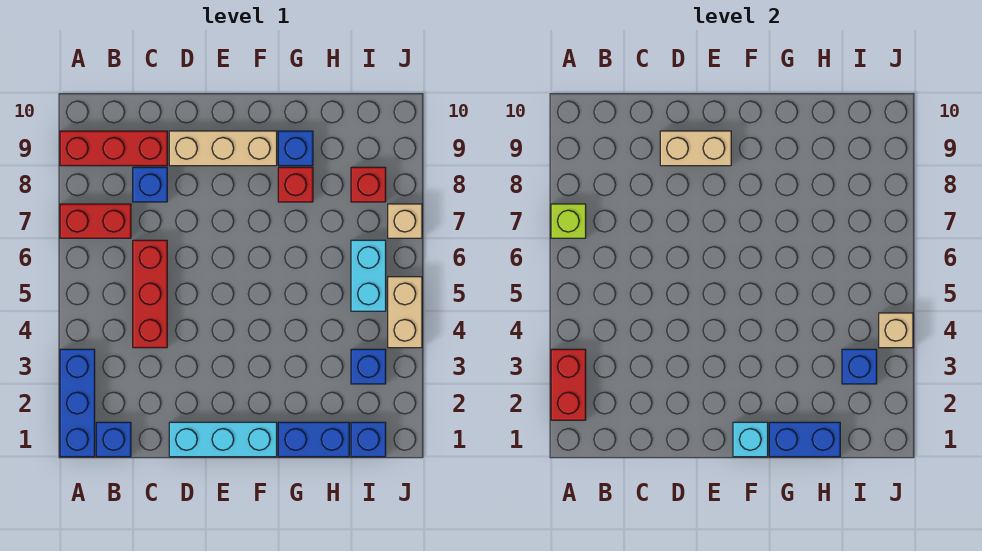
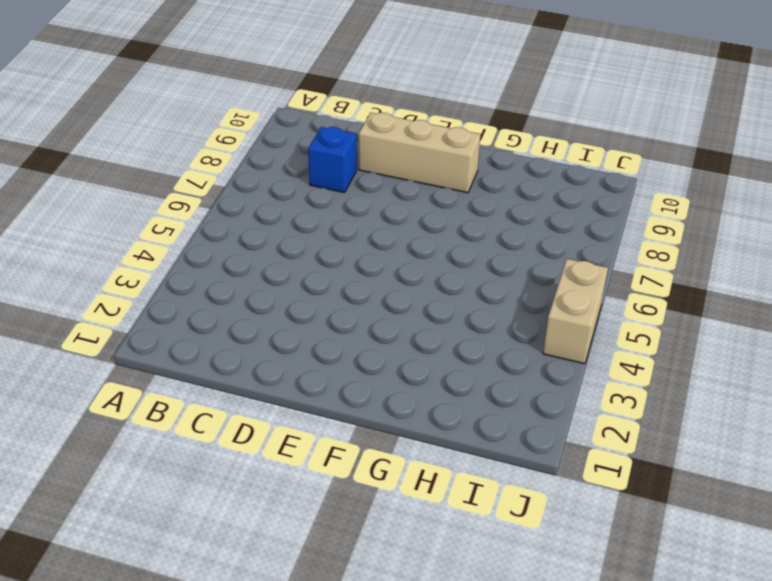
none -> blue brick A1:A3 level 1
none -> red brick A7:B7 level 1
none -> red brick A9:C9 level 1

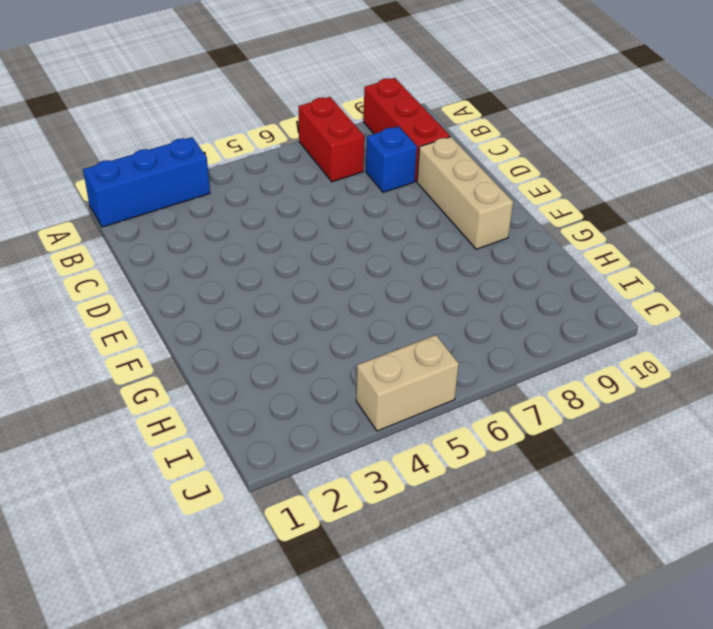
none -> blue brick B1 level 1
none -> red brick C4:C6 level 1
none -> cyan brick D1:F1 level 1

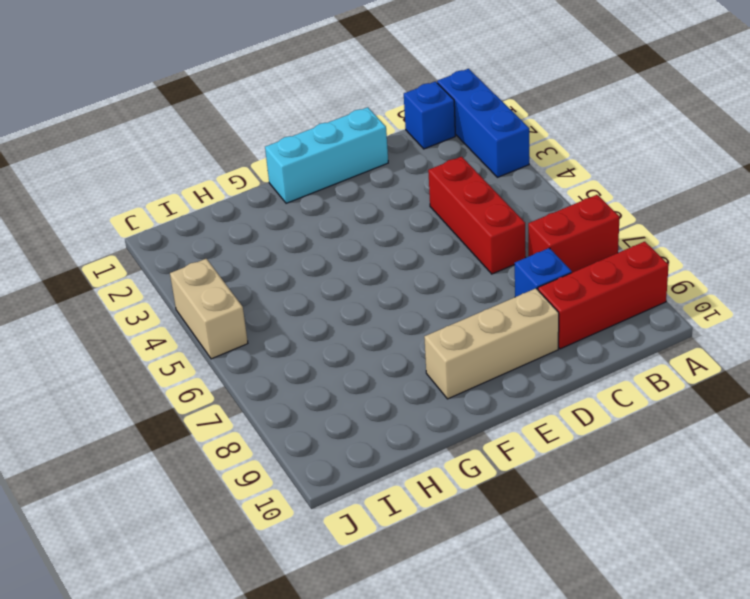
none -> blue brick G1:H1 level 1
none -> red brick G8 level 1
none -> blue brick G9 level 1

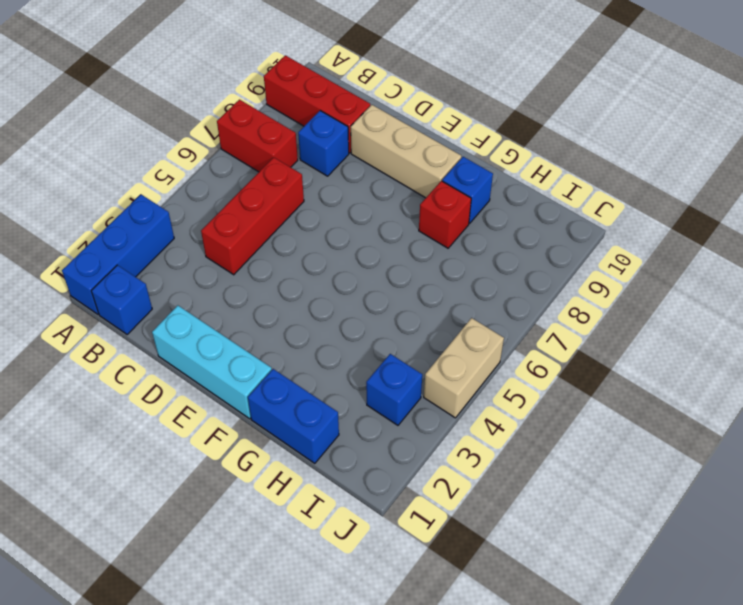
none -> blue brick I1 level 1
none -> cyan brick I5:I6 level 1
none -> red brick I8 level 1

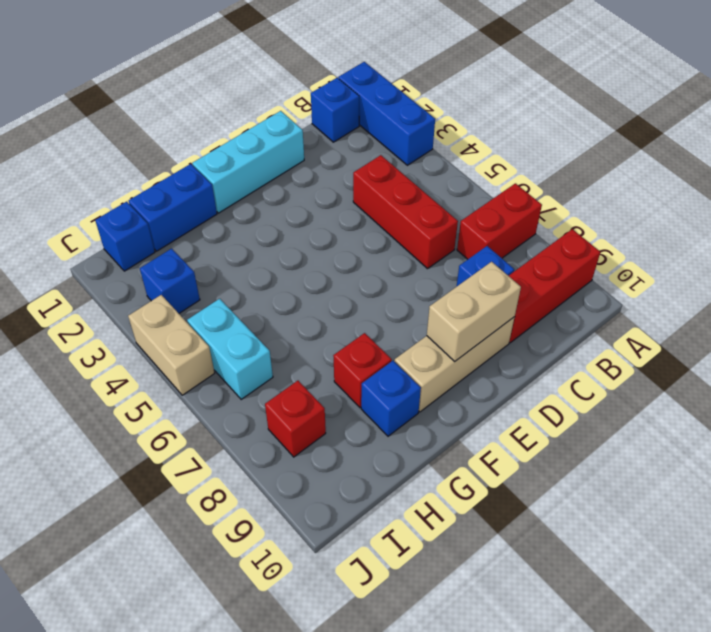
none -> tan brick J7 level 1
none -> red brick A2:A3 level 2
none -> lime brick A7 level 2

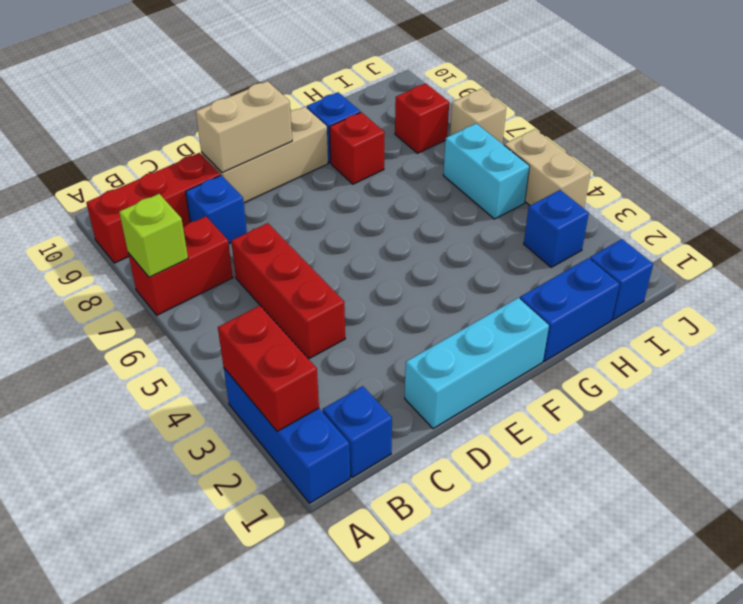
none -> cyan brick F1 level 2
none -> blue brick G1:H1 level 2
none -> blue brick I3 level 2

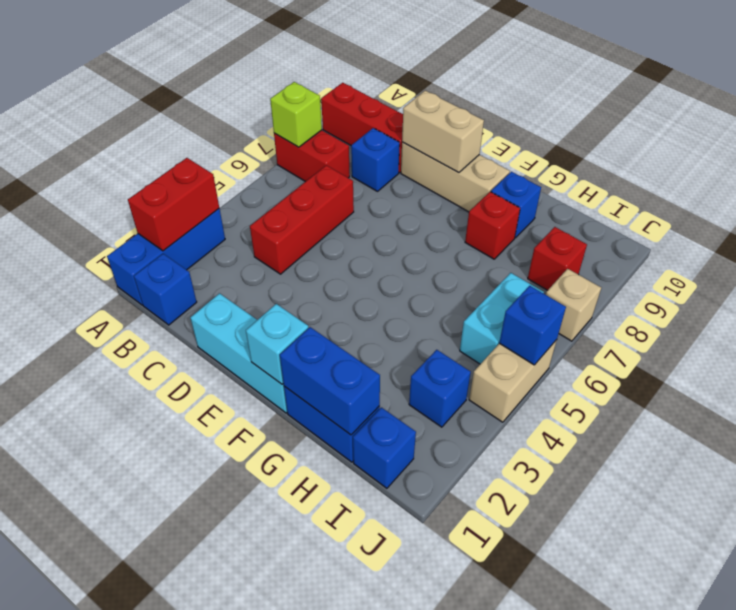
blue brick J5 level 2 -> blue brick I3 level 2
none -> tan brick J4 level 2

